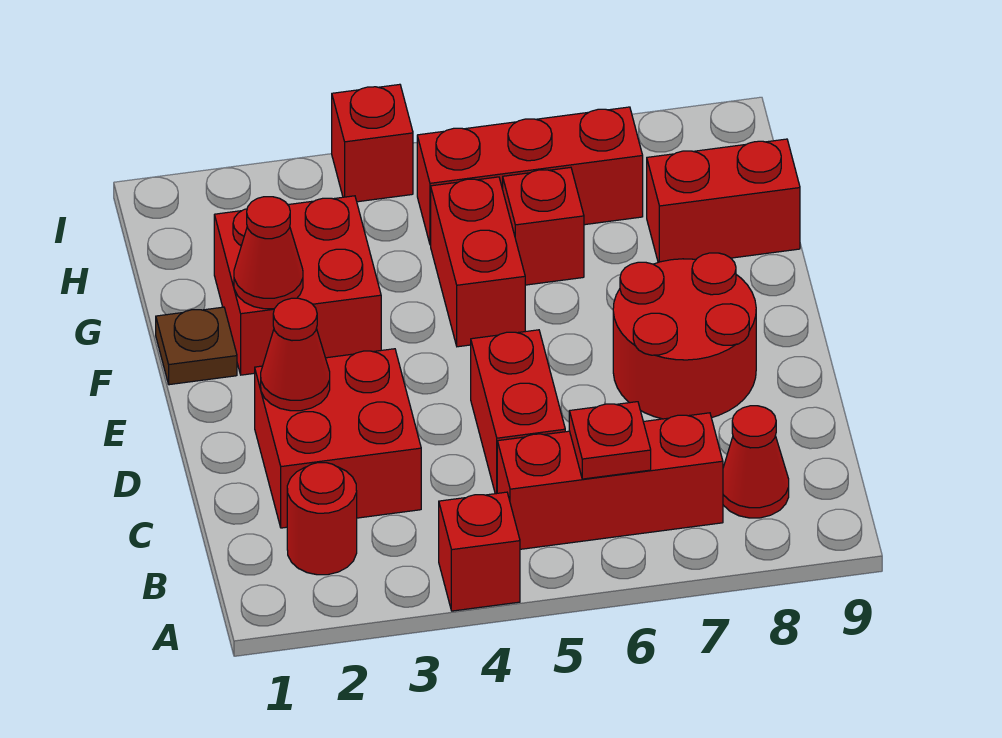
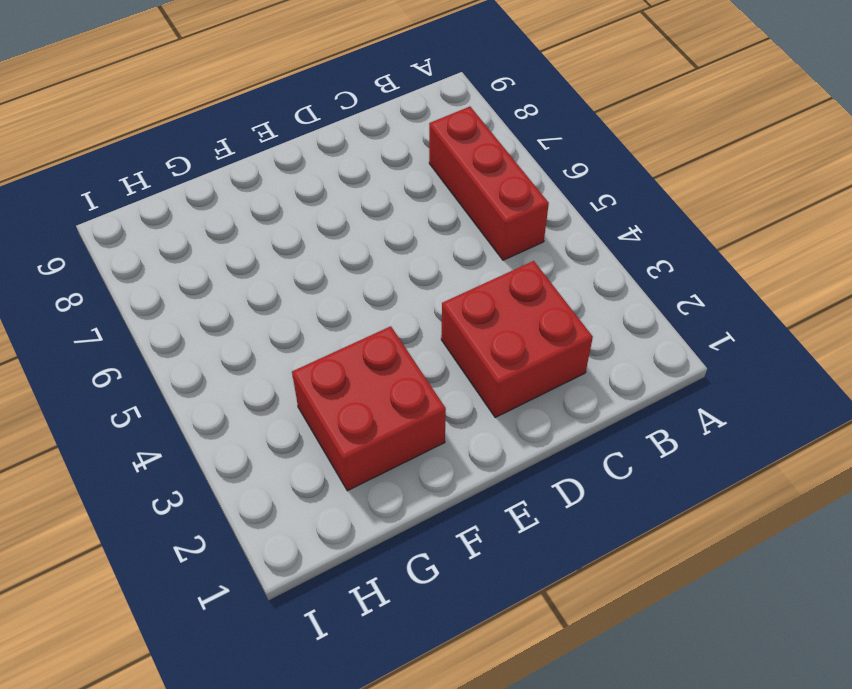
none -> red brick A4 level 1
none -> red round brick B2 level 1
none -> red cone B8 level 1

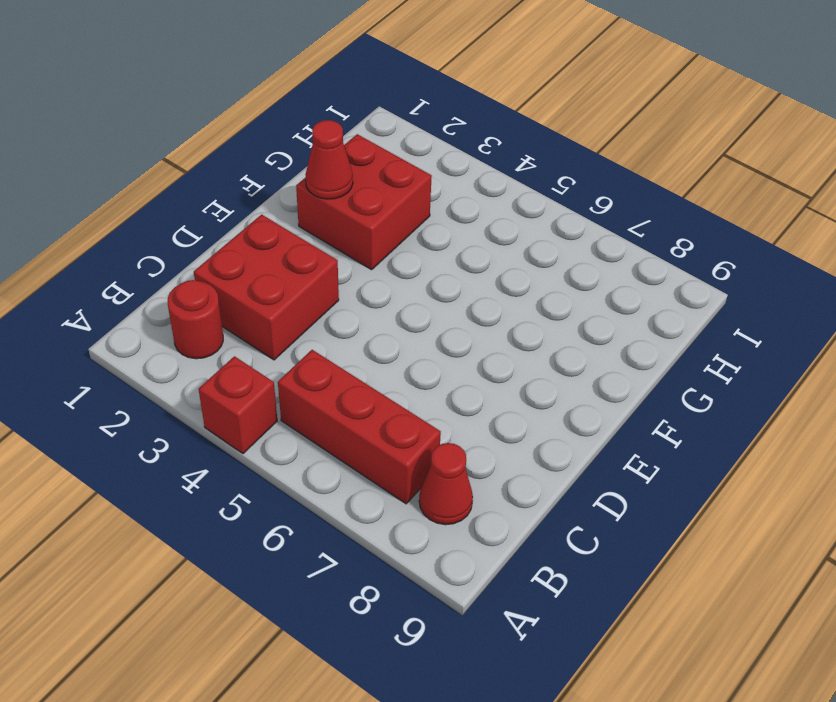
none -> red brick C5:D5 level 1
none -> red round brick D7:E8 level 1
none -> brown plate F1 level 1

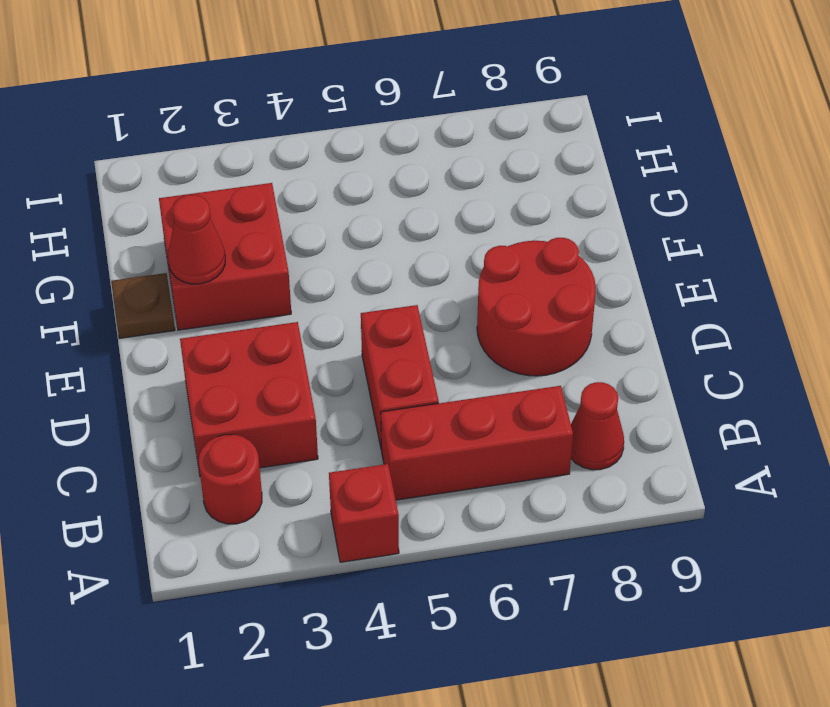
none -> red brick F5:G5 level 1
none -> red brick G6 level 1
none -> red brick G8:G9 level 1

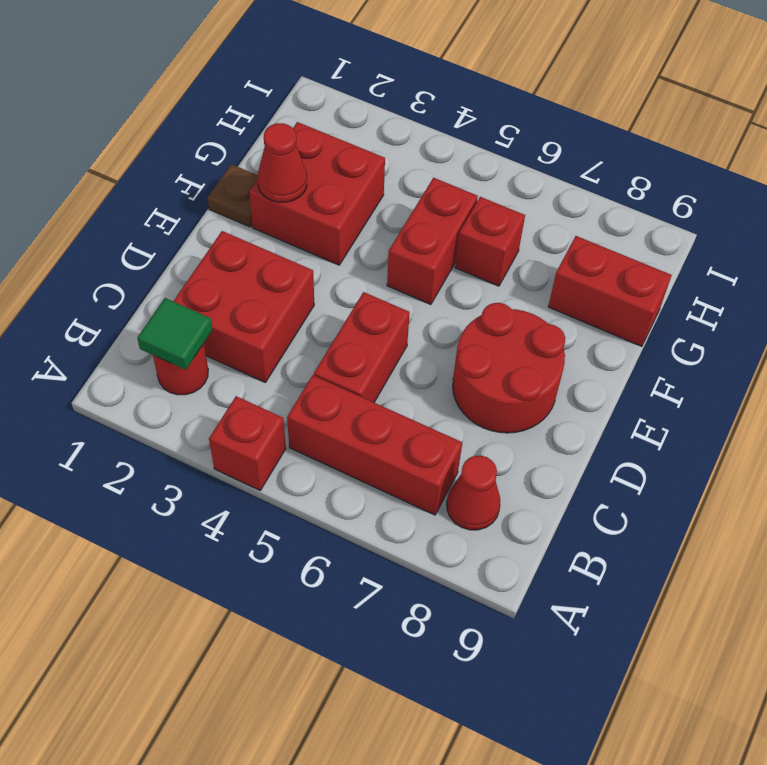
green tile B2 level 2 -> none
none -> red brick H5:H7 level 1
none -> red brick I4 level 1
none -> red plate B6 level 2

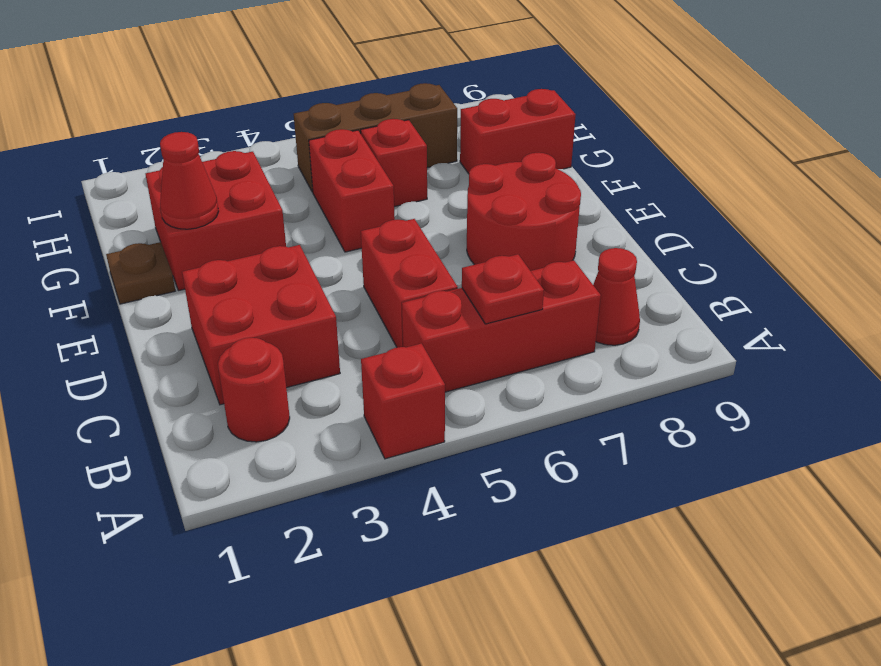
brown brick H5:H7 level 1 -> red brick H5:H7 level 1
none -> red brick I4 level 1
none -> red cone D2 level 2

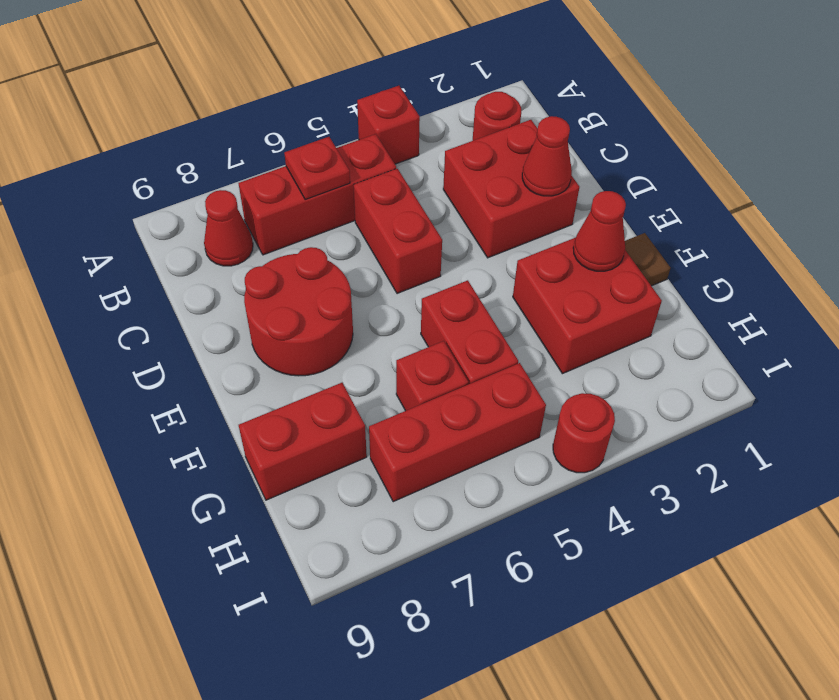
red round brick I4 level 1 -> red brick I4 level 1

